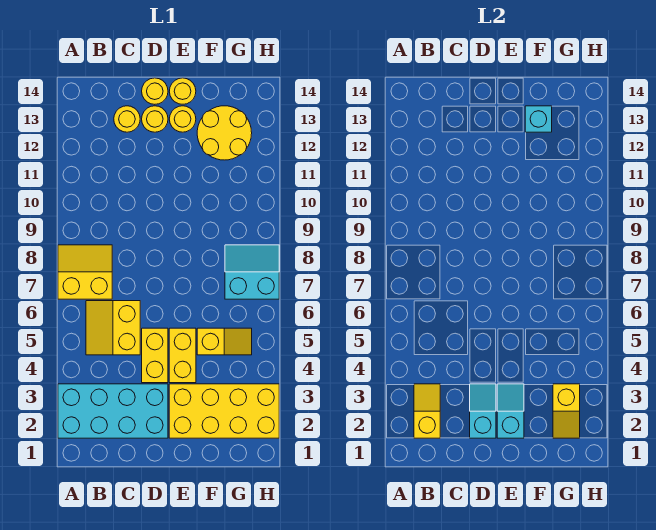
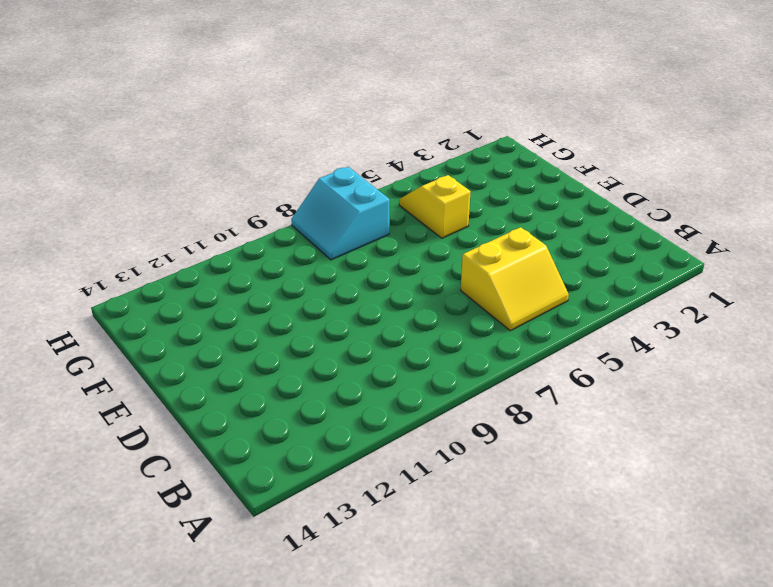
none -> cyan brick A2:D3 level 1
none -> yellow slope A7:B8 level 1 top 7
none -> yellow round brick C13 level 1

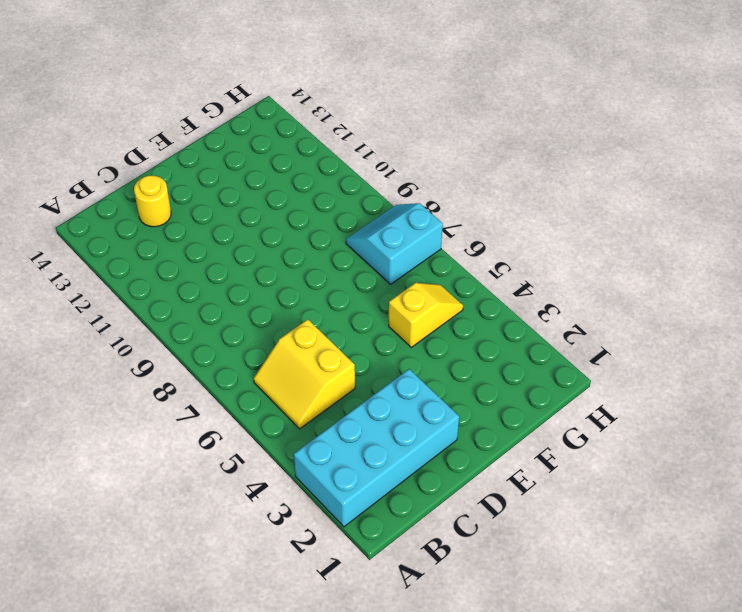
none -> yellow slope A7:B8 level 1 top 7
none -> yellow brick D4:D5 level 1
none -> yellow round brick D13 level 1

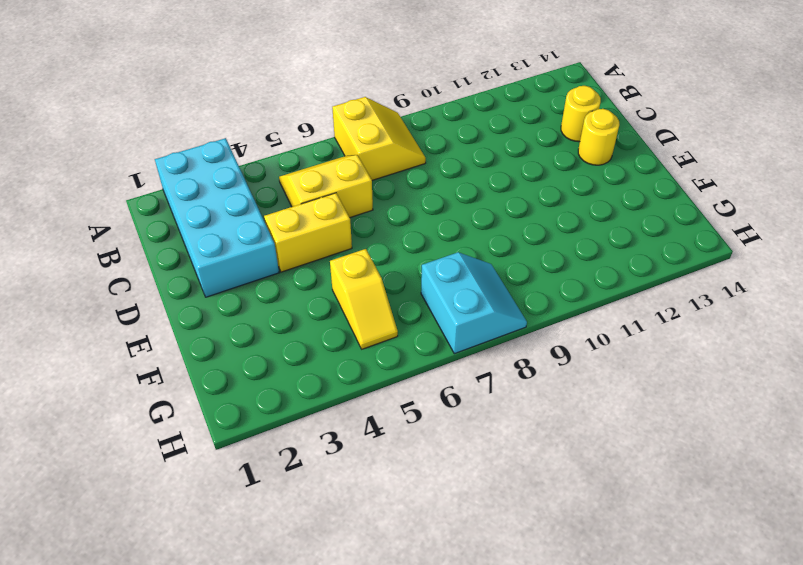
none -> yellow round brick D14 level 1
none -> yellow brick E2:H3 level 1
none -> yellow brick E4:E5 level 1

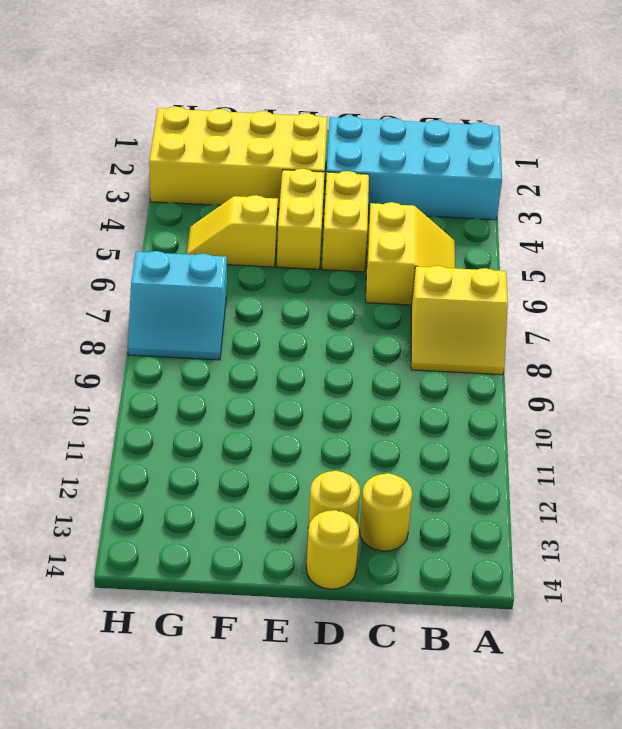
none -> yellow round brick E13 level 1
none -> yellow round brick E14 level 1
none -> yellow round brick F12:G13 level 1

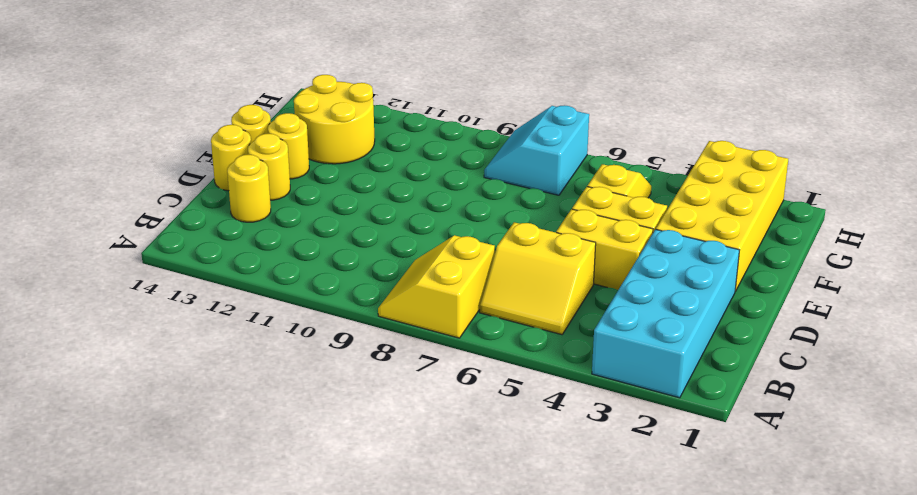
none -> yellow slope B2:B3 level 2 top 2
none -> cyan slope D2:D3 level 2 top 2
none -> cyan slope E2:E3 level 2 top 2

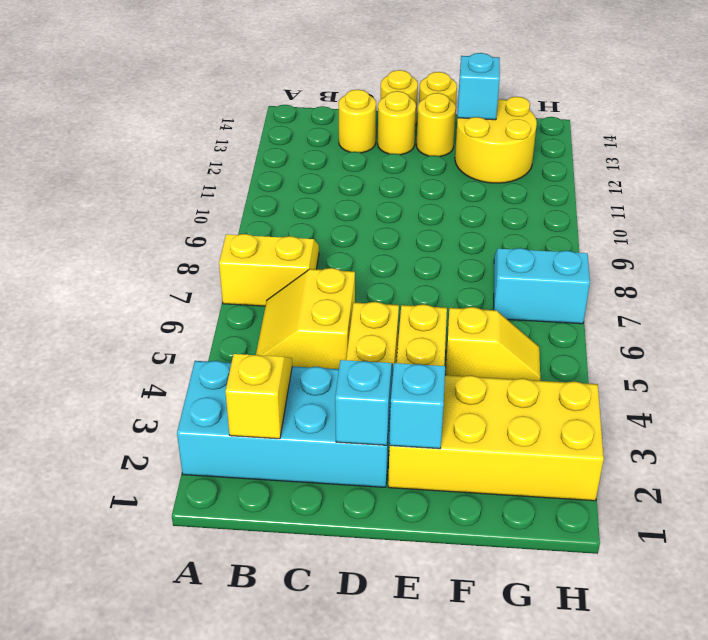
none -> yellow slope G2:G3 level 2 top 3

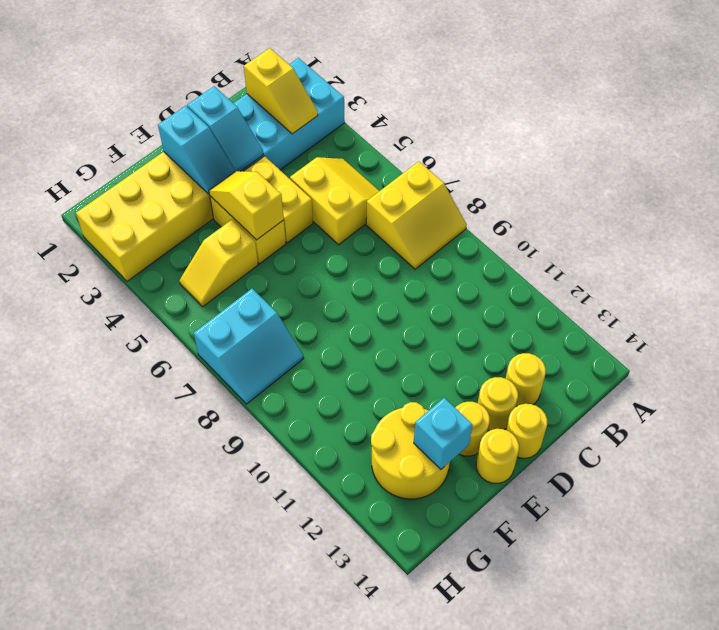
yellow slope E4:E5 level 2 top 5 -> yellow slope G2:G3 level 2 top 3

